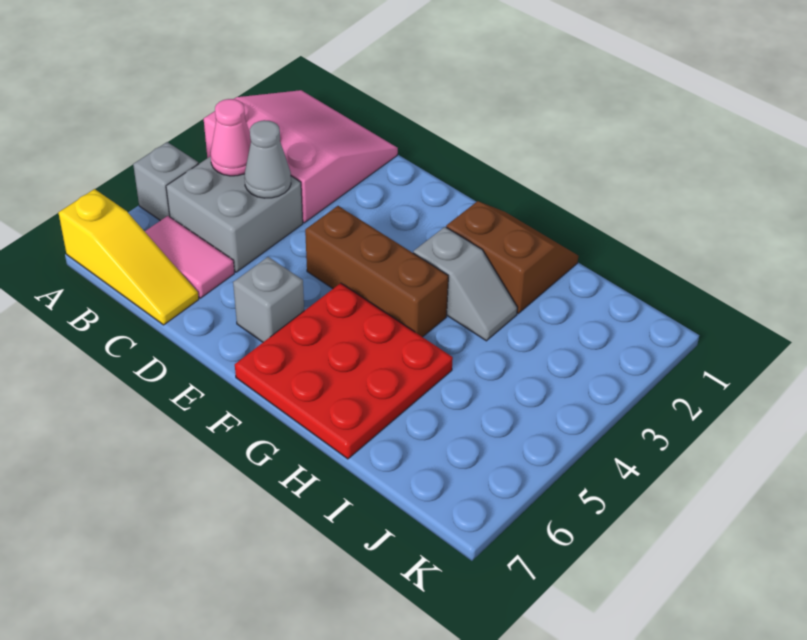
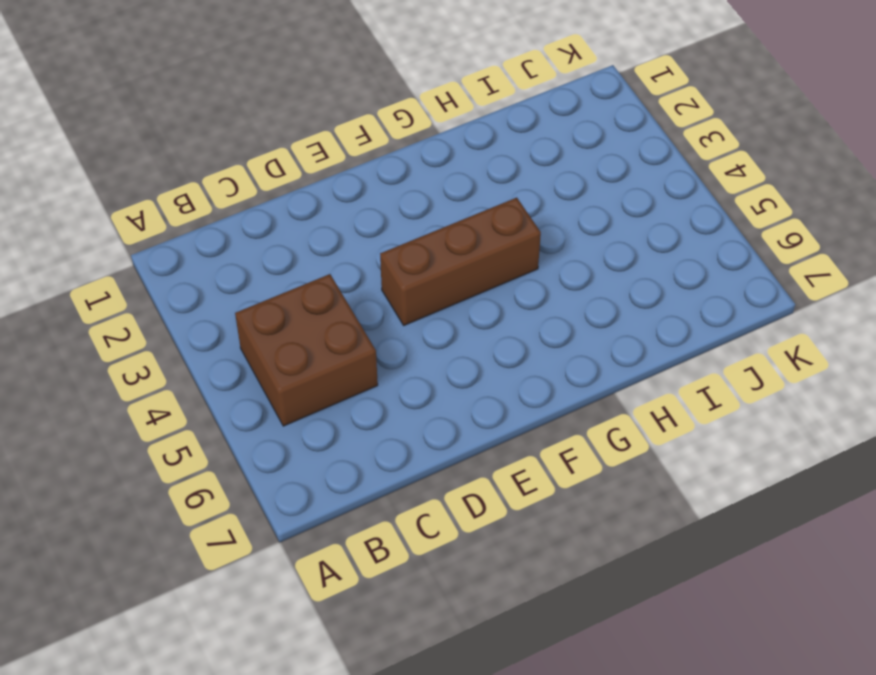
brown brick B4:C5 level 1 -> grey brick B4:C5 level 1
none -> pink slope A1:C3 level 1 top 3
none -> grey brick A5 level 1
none -> yellow slope A7:C7 level 1 top A

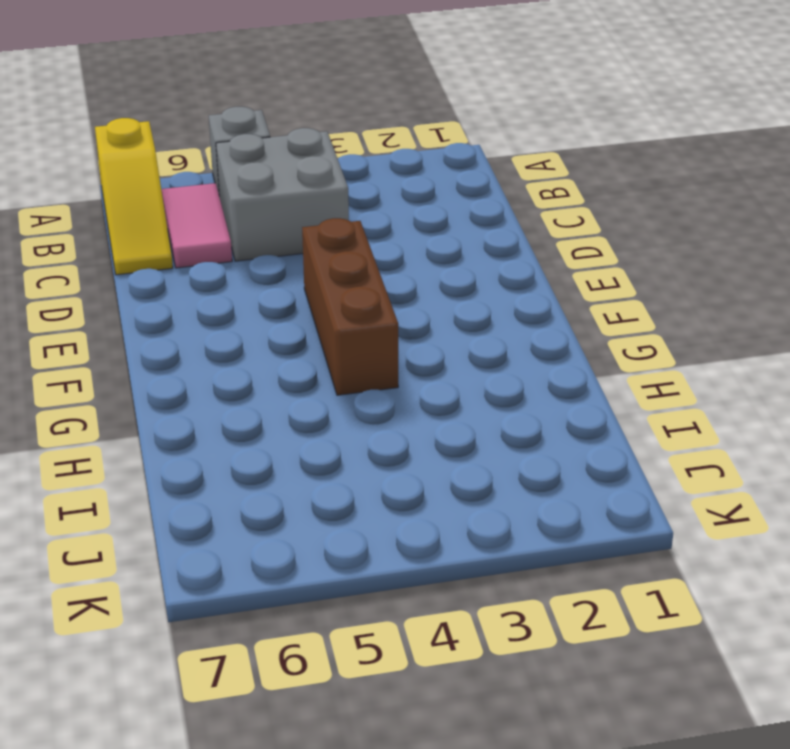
none -> pink slope A1:C3 level 1 top 3
none -> grey brick E6 level 1
none -> red plate F5:H7 level 1

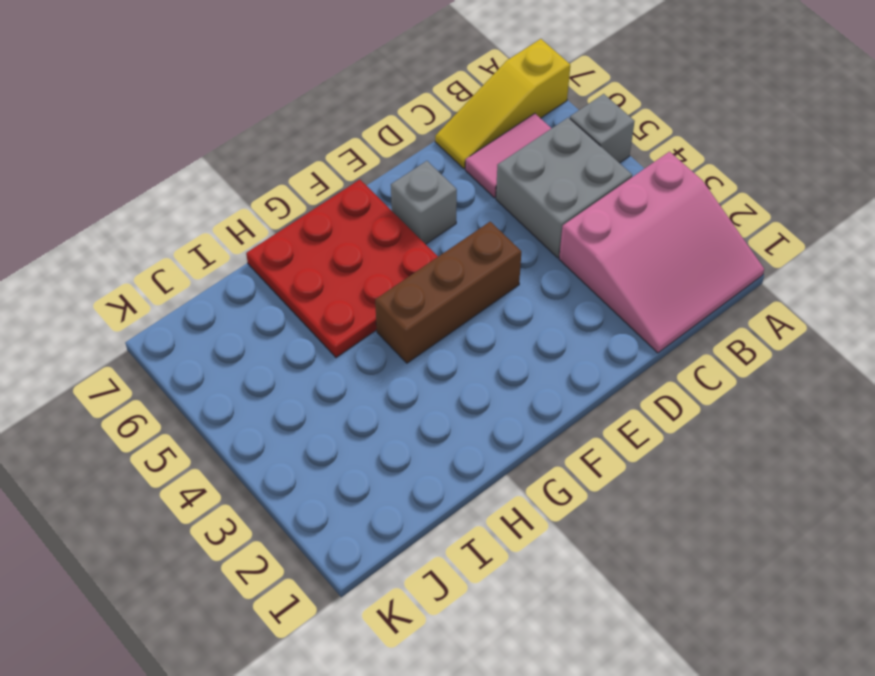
none -> brown slope G1:H2 level 1 top 2
none -> grey slope G3:H3 level 1 top G
none -> pink cone B4 level 2

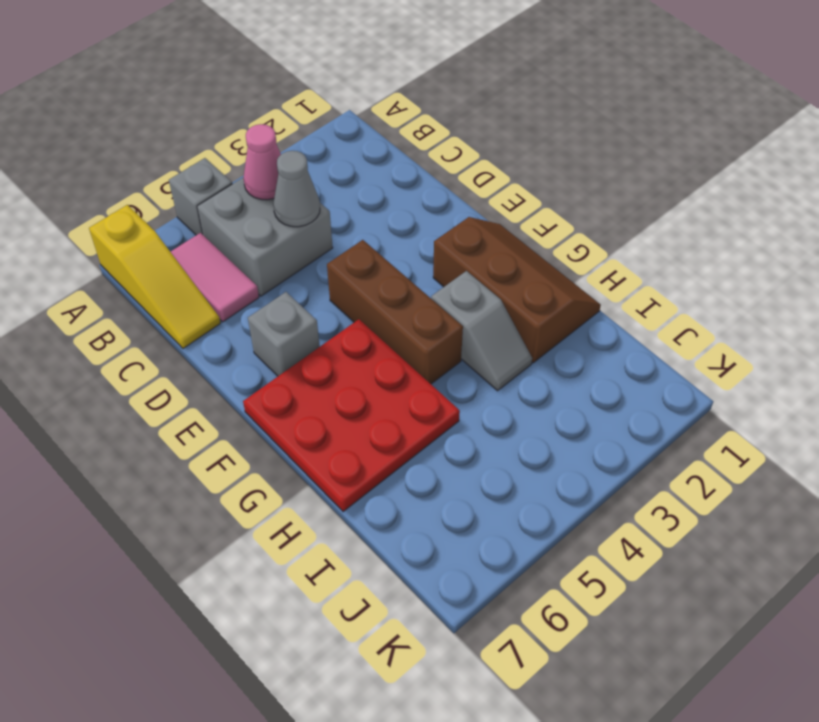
brown slope F1:H2 level 1 top 2 -> brown slope G1:H2 level 1 top 2
none -> pink slope A1:C3 level 1 top 3

